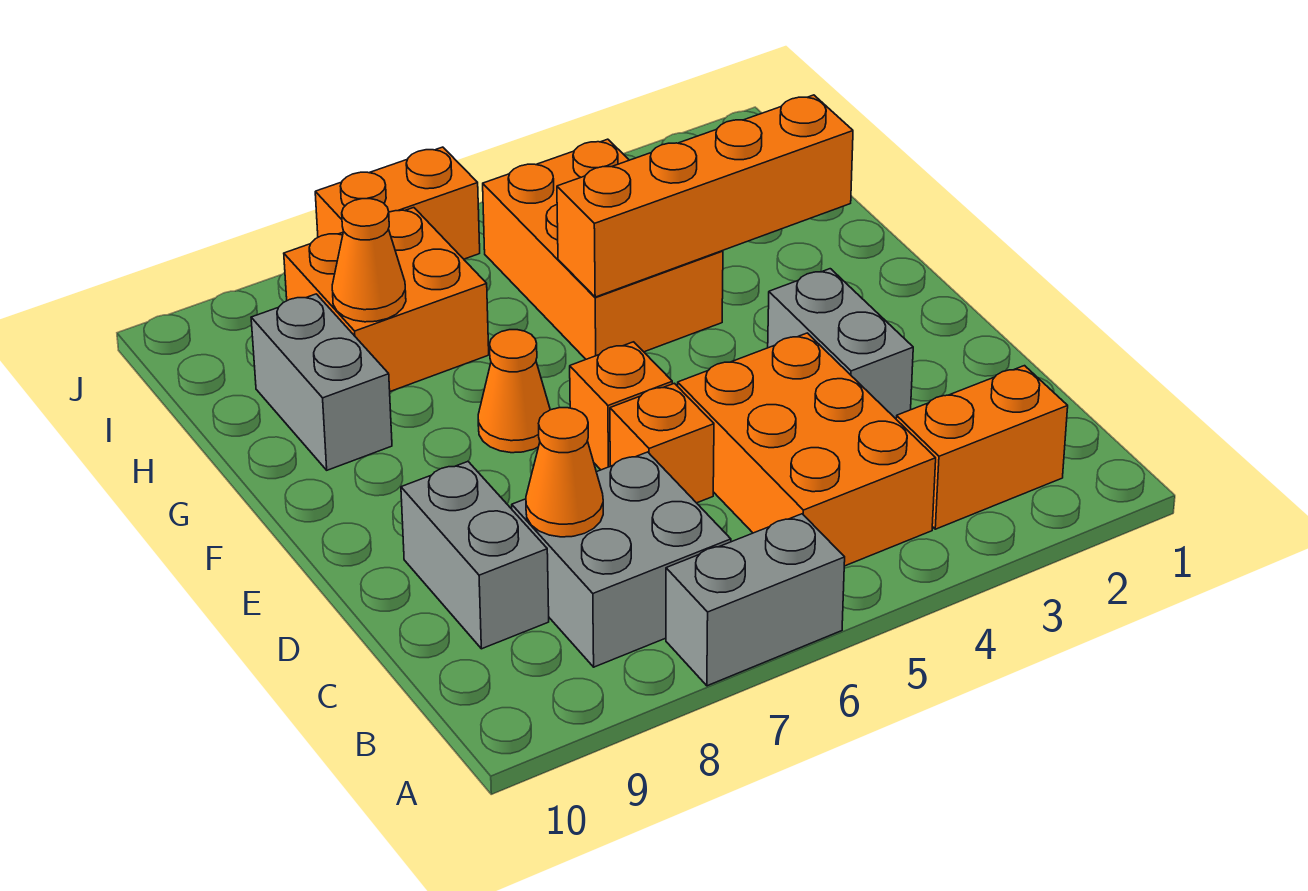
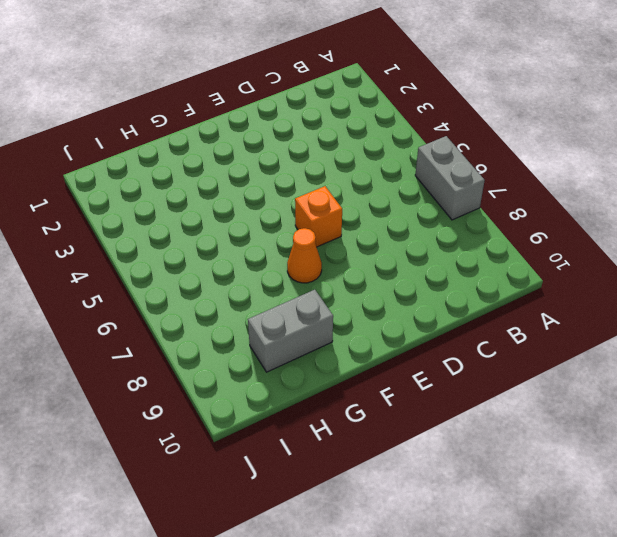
none -> orange brick B2:B3 level 1
none -> orange brick B4:D5 level 1
none -> grey brick B7:C8 level 1

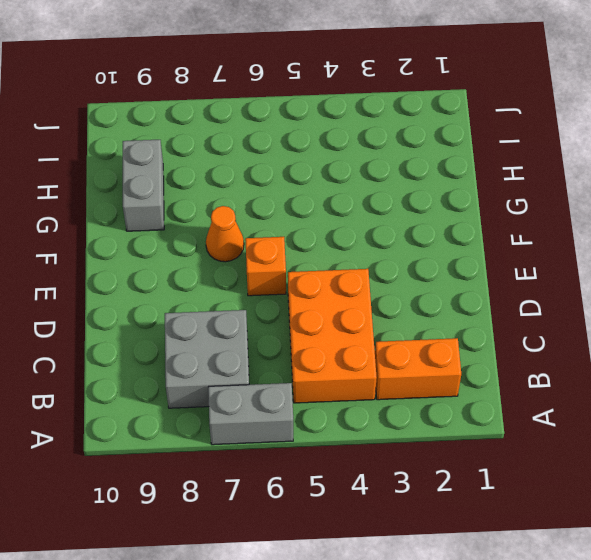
none -> grey brick C9:D9 level 1
none -> grey brick D3:E3 level 1
none -> orange brick D6 level 1

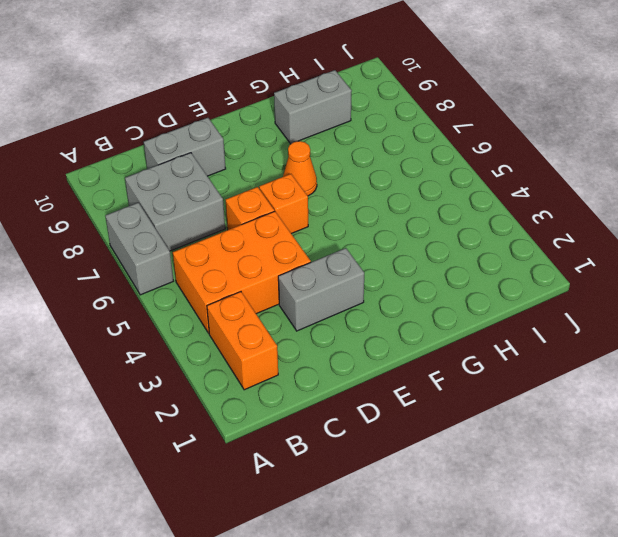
none -> orange brick G4:I5 level 1
none -> orange brick H7:I8 level 1
none -> orange brick J6:J7 level 1

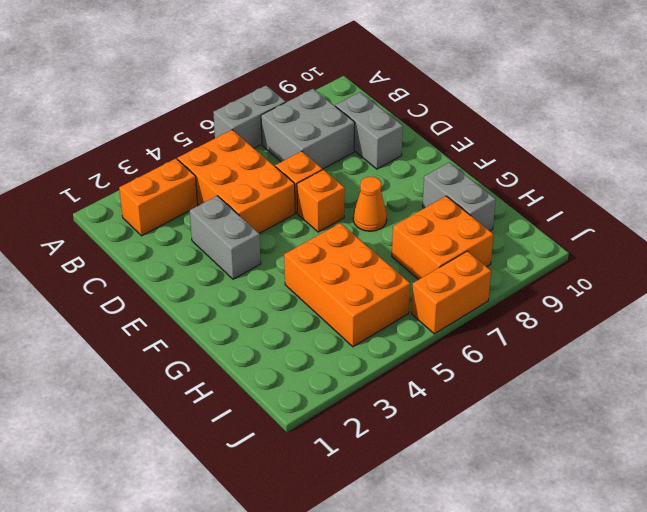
none -> orange cone C8 level 2
none -> orange brick G2:G5 level 2
none -> orange cone H8 level 2

